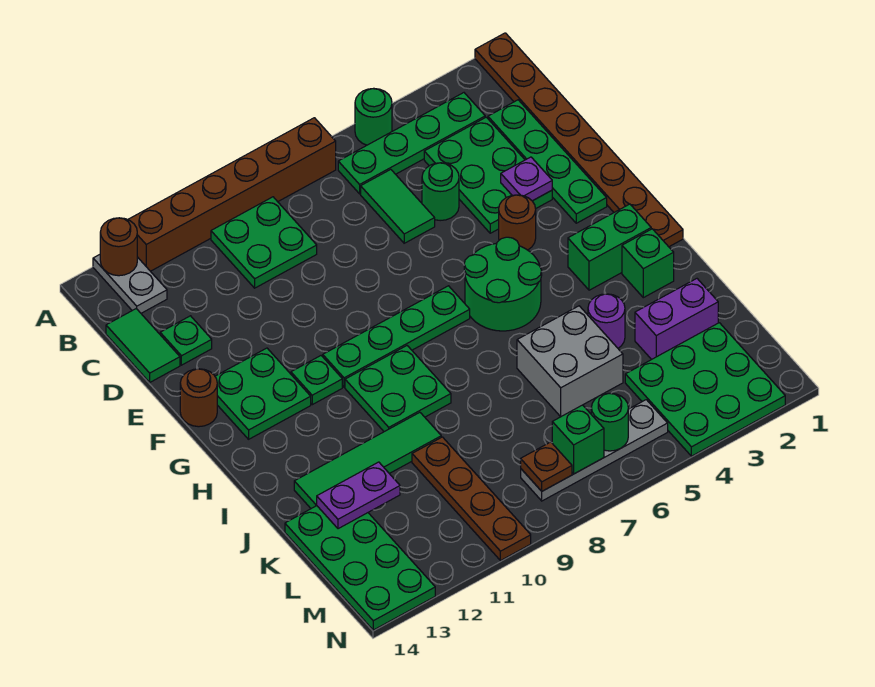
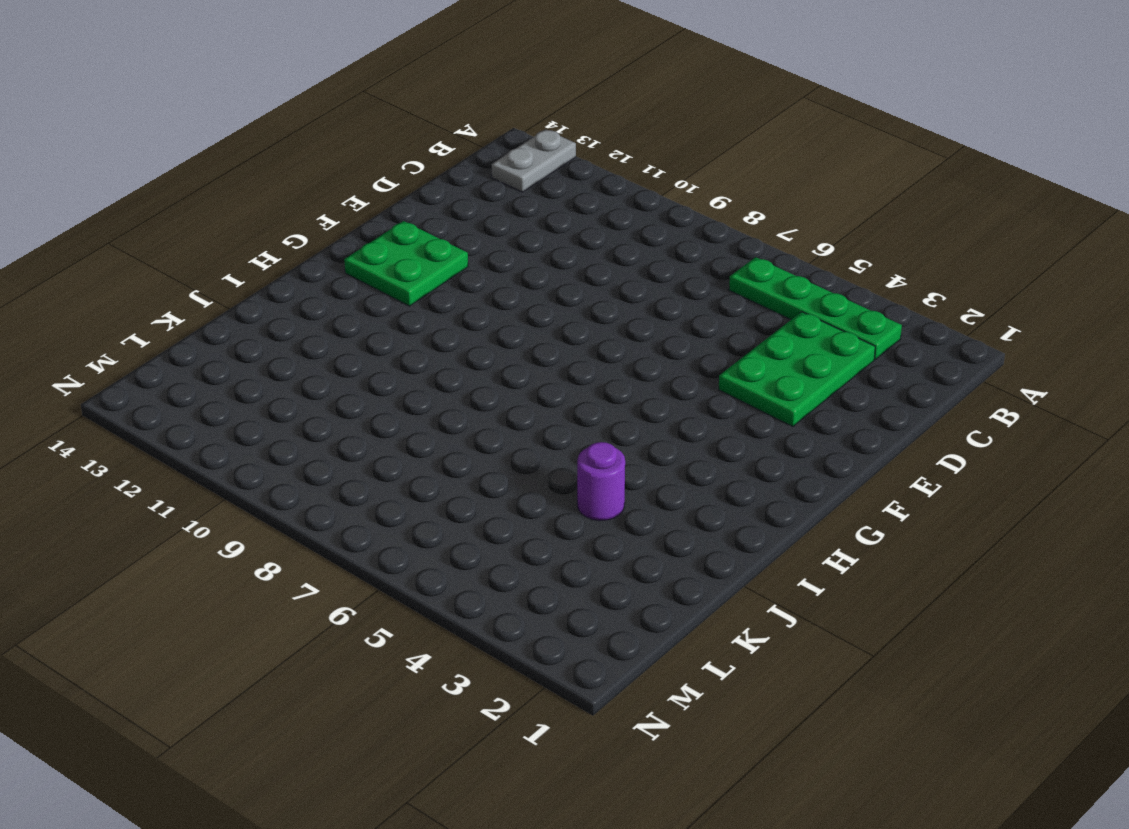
none -> brown plate A1:H1 level 1
none -> green round brick A5 level 1
none -> brown brick A7:A12 level 1
none -> green plate B9:C10 level 1

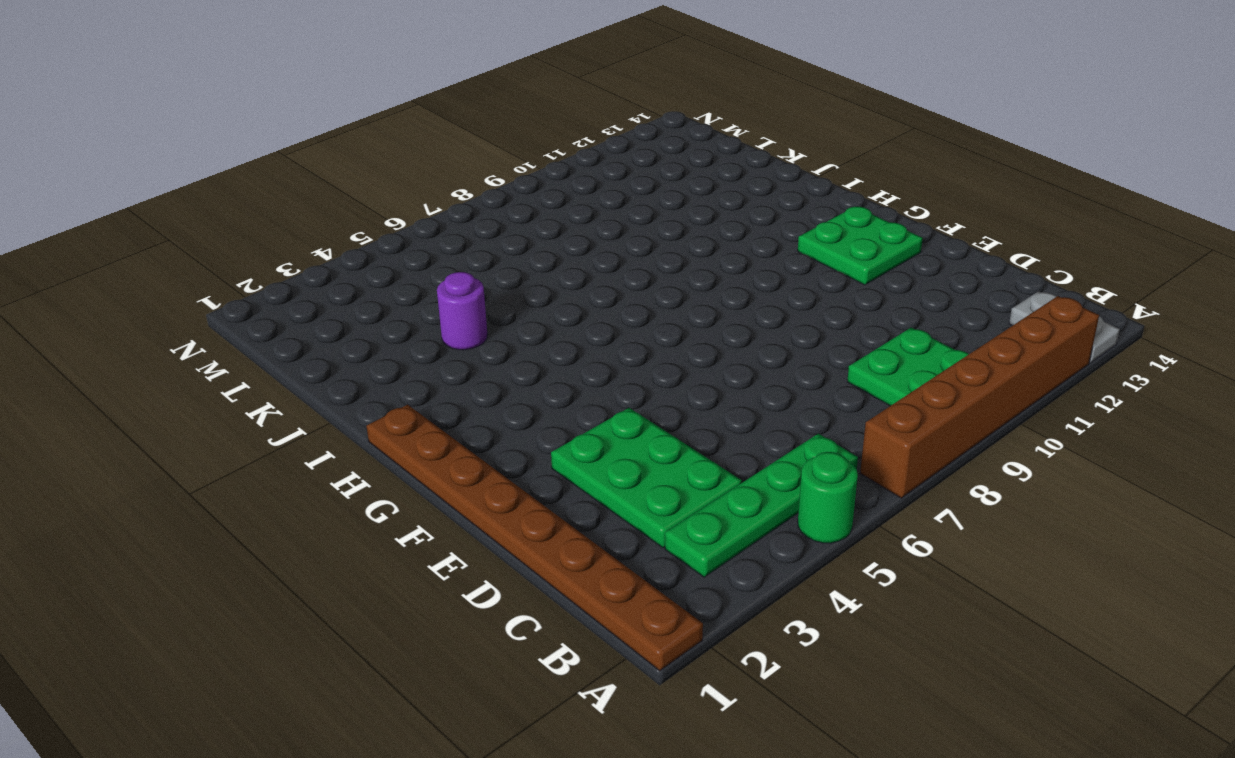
none -> green plate C2:F2 level 1
none -> green tile C6:D6 level 1
none -> green tile C14:D14 level 1
none -> green round brick D5 level 1

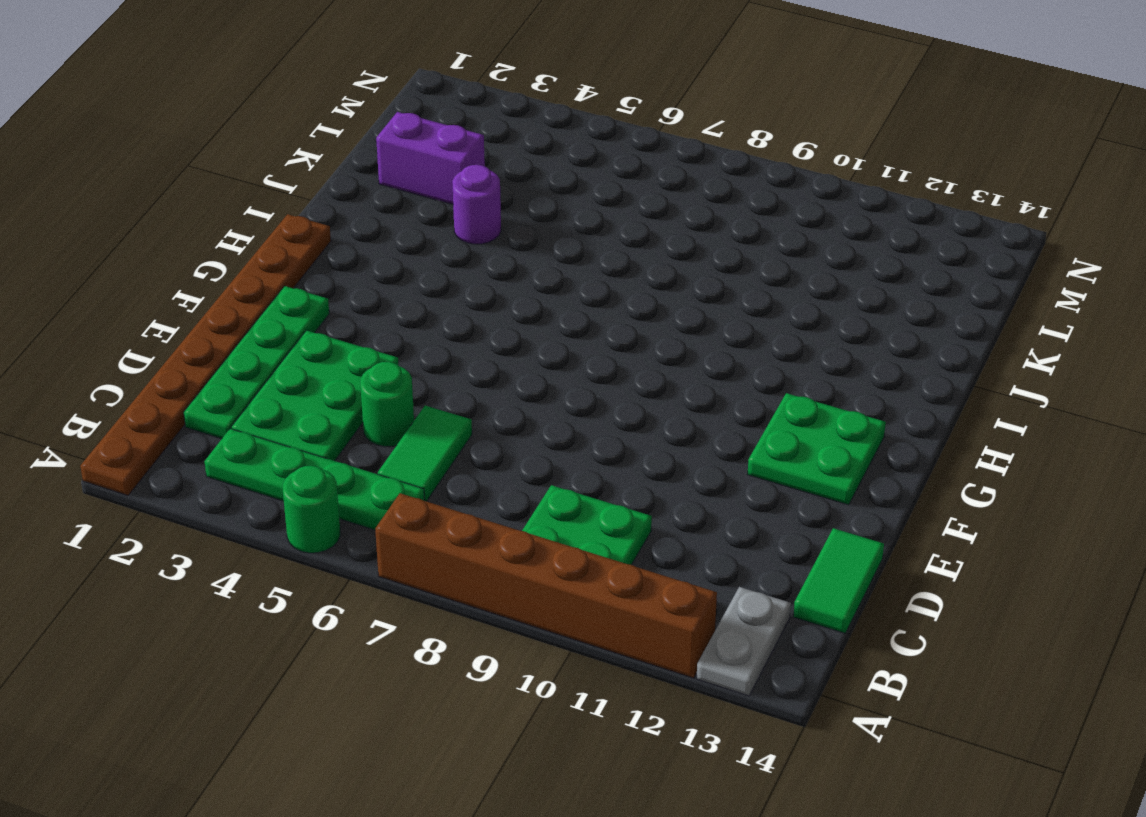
none -> green plate D13 level 1
none -> brown round brick F4 level 1
none -> brown round brick F14 level 1
none -> green round brick G5:H6 level 1

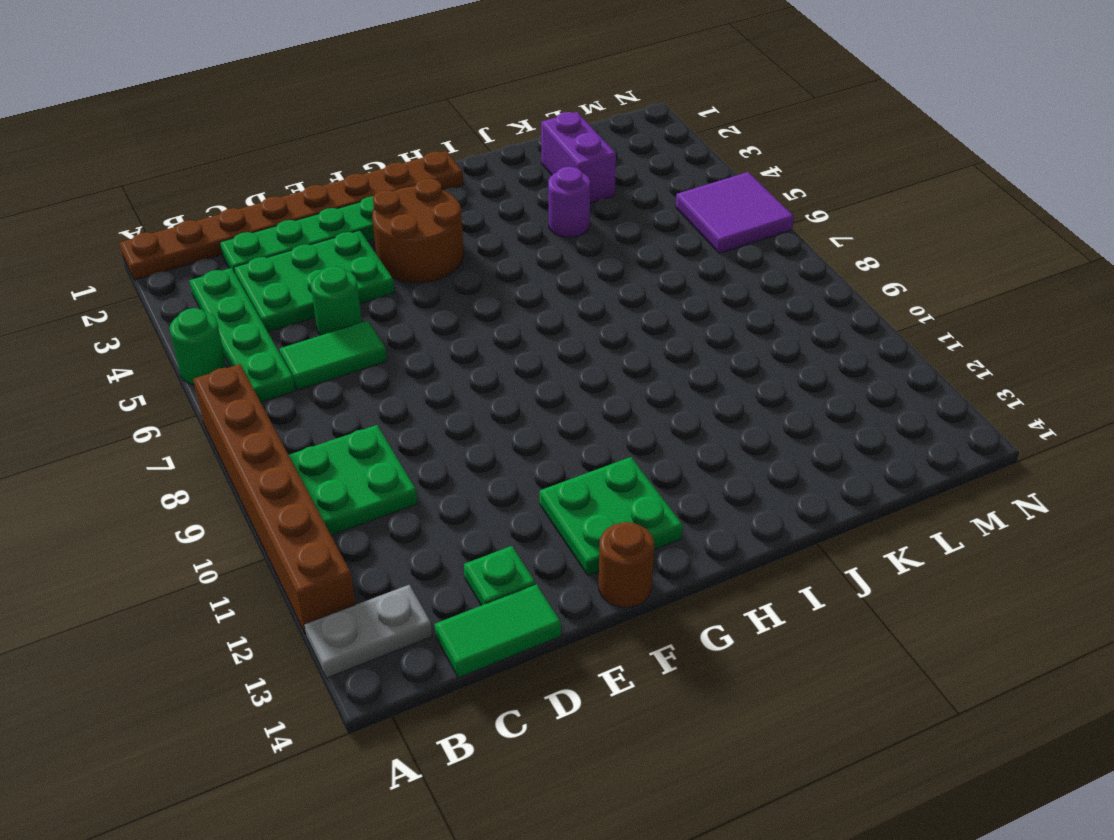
brown round brick F3:G4 level 1 -> brown round brick F4 level 1
purple tile M5:N6 level 1 -> grey plate M5:M8 level 1
none -> green round brick G5:H6 level 1
none -> green plate G7:G10 level 1
none -> green plate G11 level 1
none -> green brick H2:H3 level 1

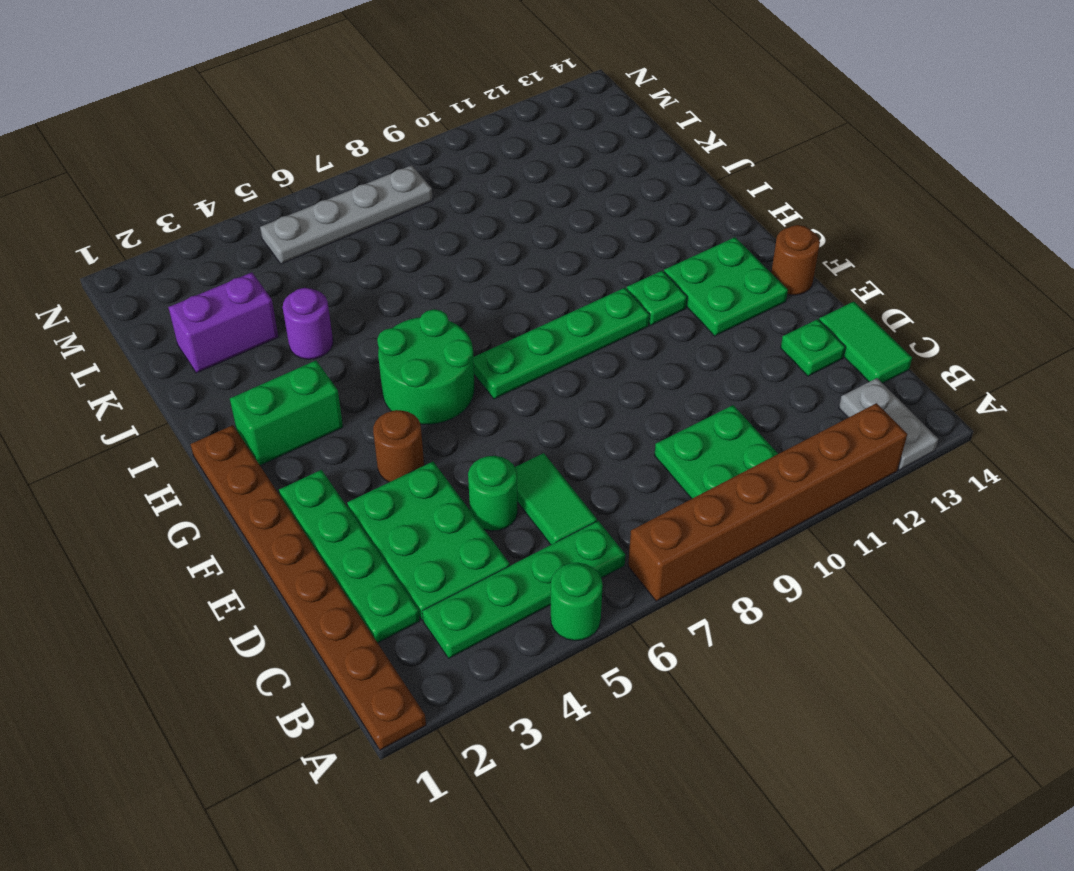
none -> green plate H9:I10 level 1
none -> green brick I2 level 1
none -> grey brick J5:K6 level 1
none -> green tile J10:J13 level 1

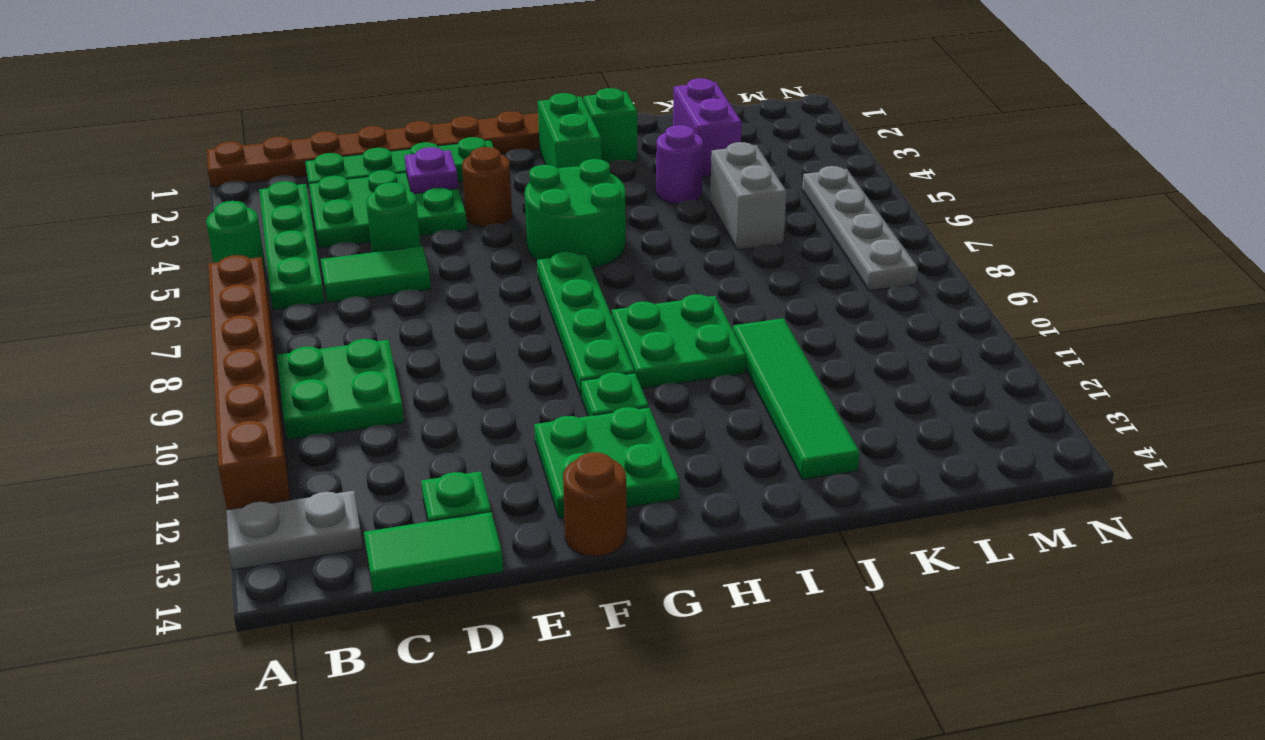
grey brick K5:K6 level 1 -> grey brick J5:K6 level 1
none -> brown plate K10:N10 level 1
none -> green plate K13:N14 level 1
none -> green plate L2:N4 level 1
none -> brown round brick A13 level 2

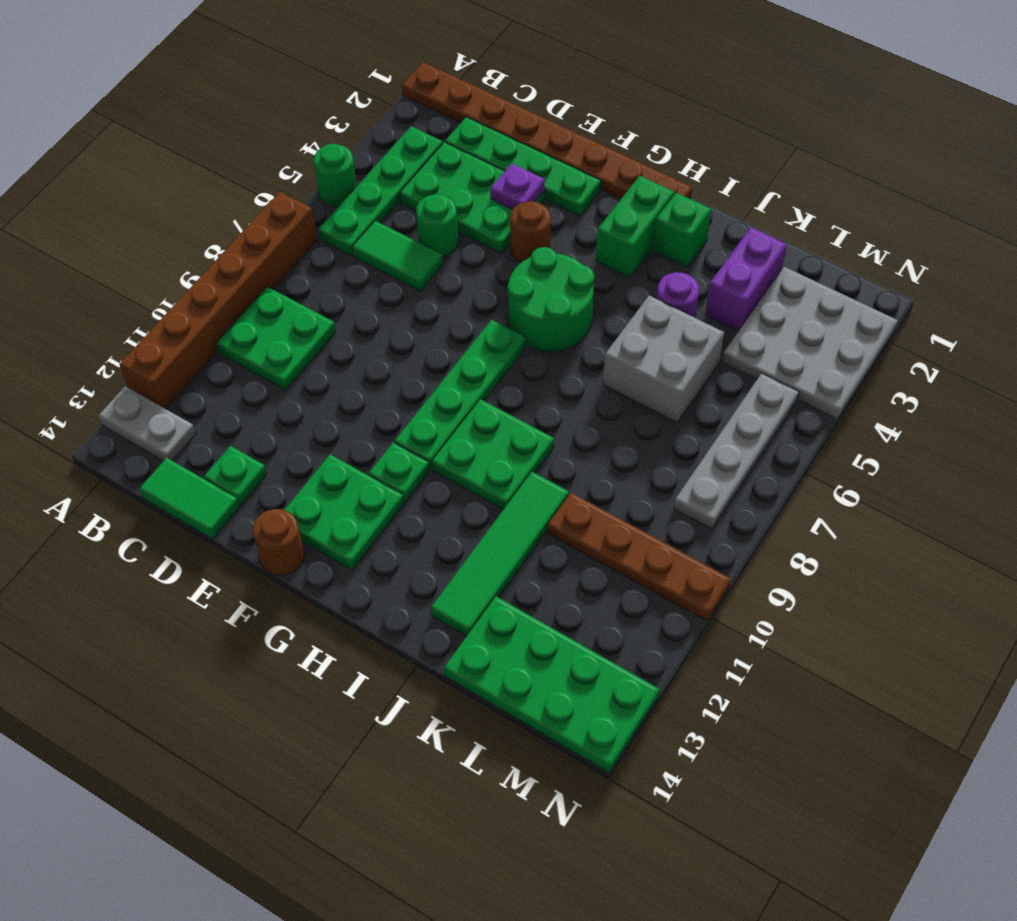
grey plate L2:N4 level 1 -> green plate L2:N4 level 1
none -> brown round brick A13 level 2
none -> purple plate K12:K13 level 2
none -> green round brick M6 level 2
none -> green brick M7 level 2

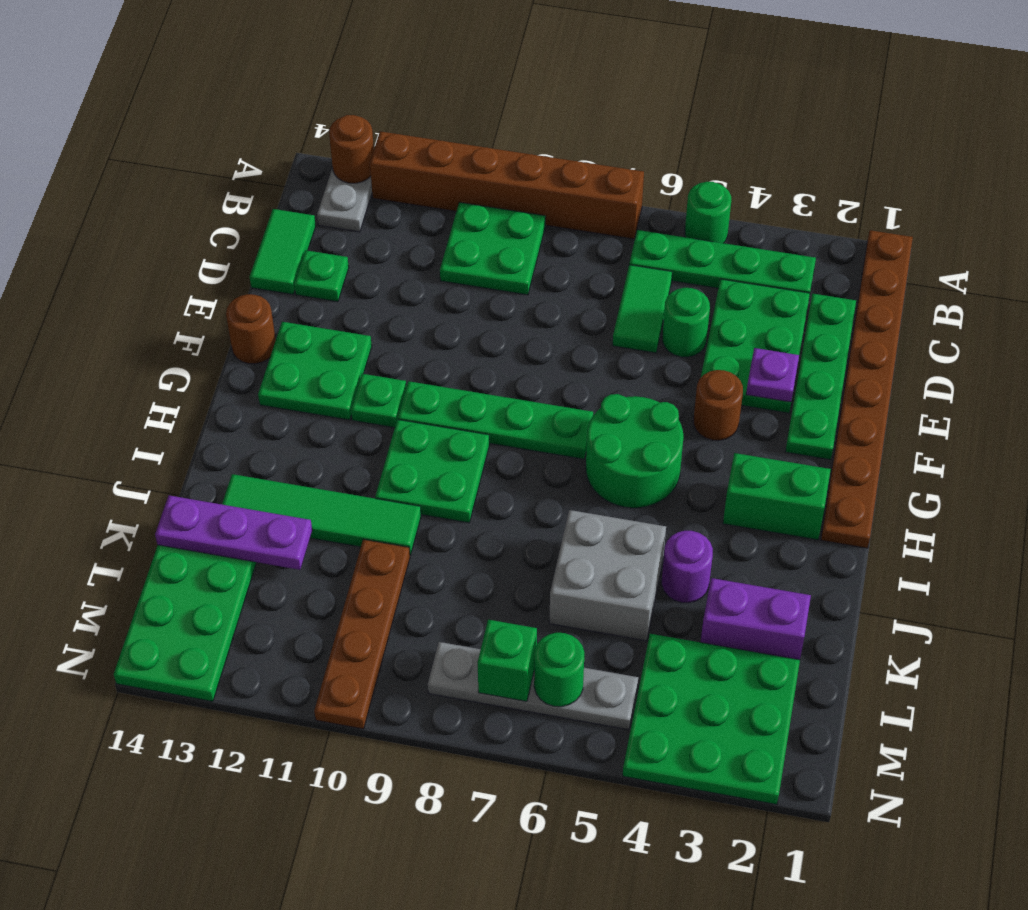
purple plate K12:K14 level 2 -> purple plate K12:K13 level 2
none -> green brick I2 level 1
none -> brown plate M8 level 2

